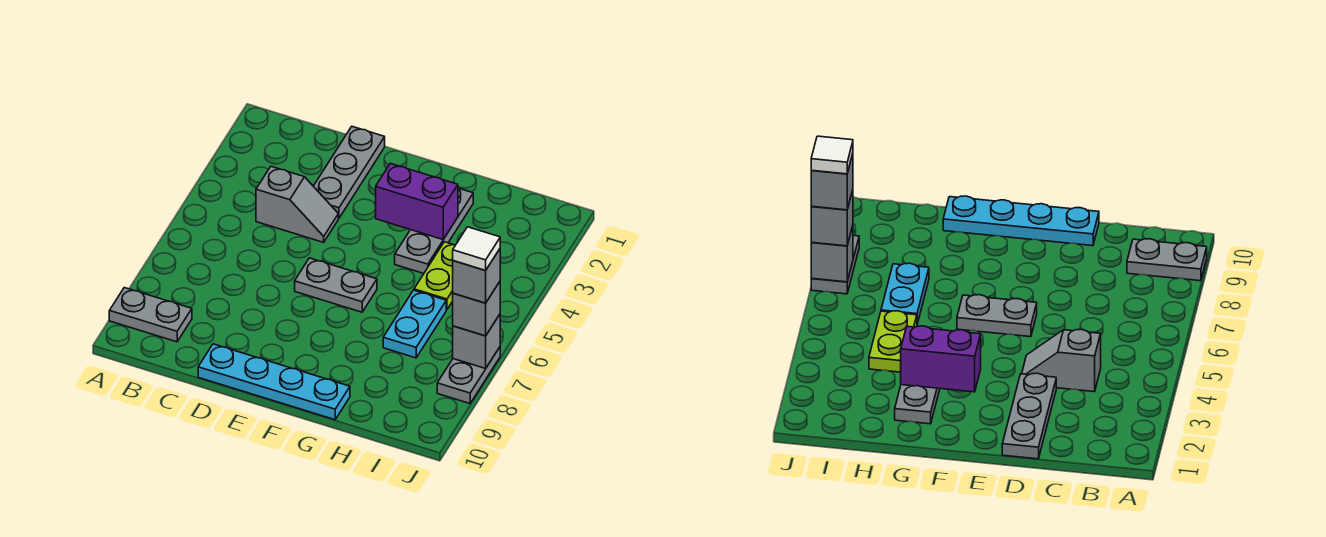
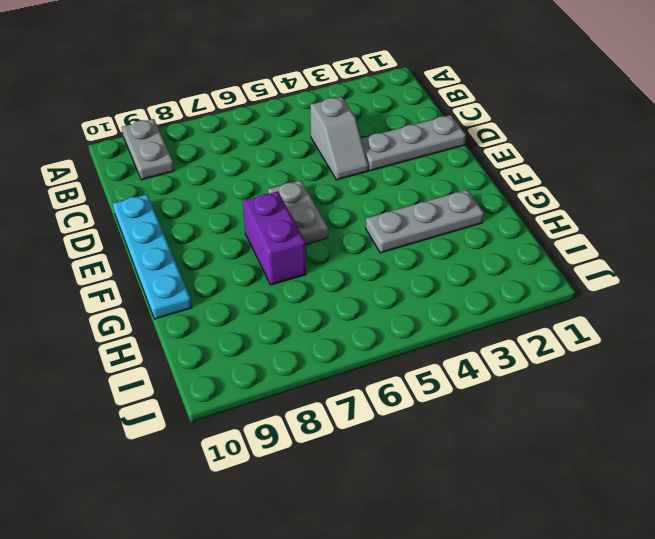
purple brick F7:G7 level 1 -> purple brick F3:G3 level 2
none -> lime plate H4:H5 level 1
none -> cyan plate H6:H7 level 1
none -> grey plate J7:J8 level 1

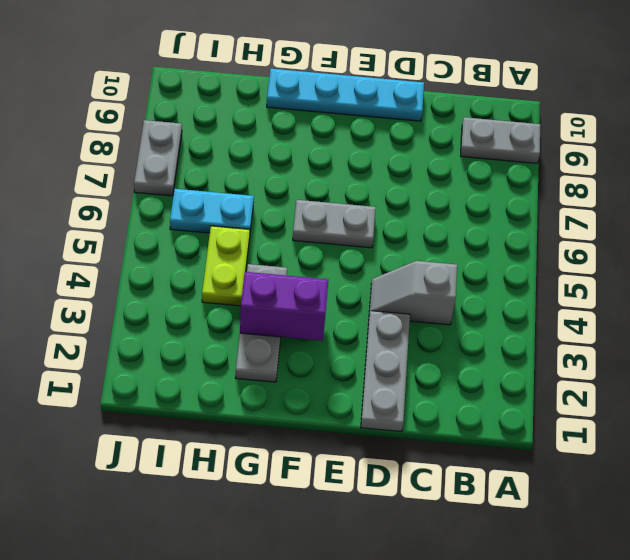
cyan plate H6:I6 level 1 -> cyan plate H6:H7 level 1
none -> grey brick J7 level 2
none -> grey brick J7 level 3
none -> grey brick J7 level 4

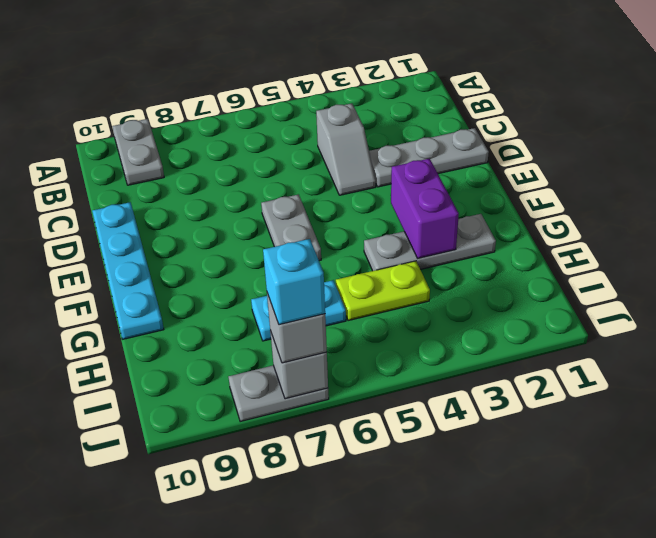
cyan brick J7 level 4 -> grey brick J7 level 4
none -> white tile J7 level 5

